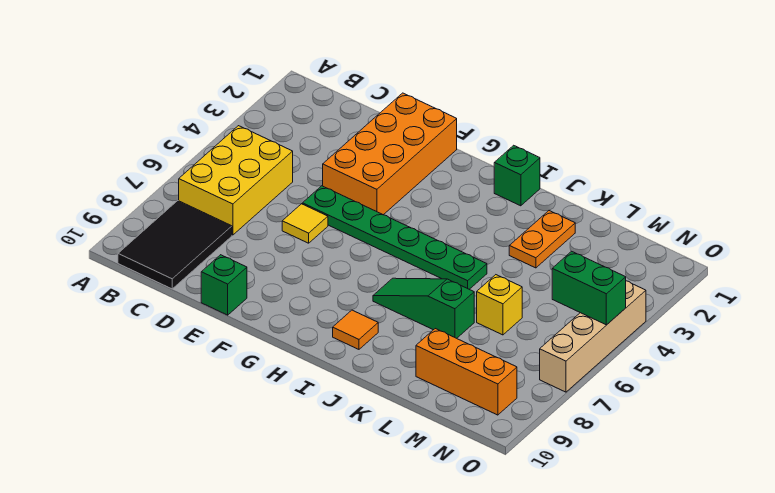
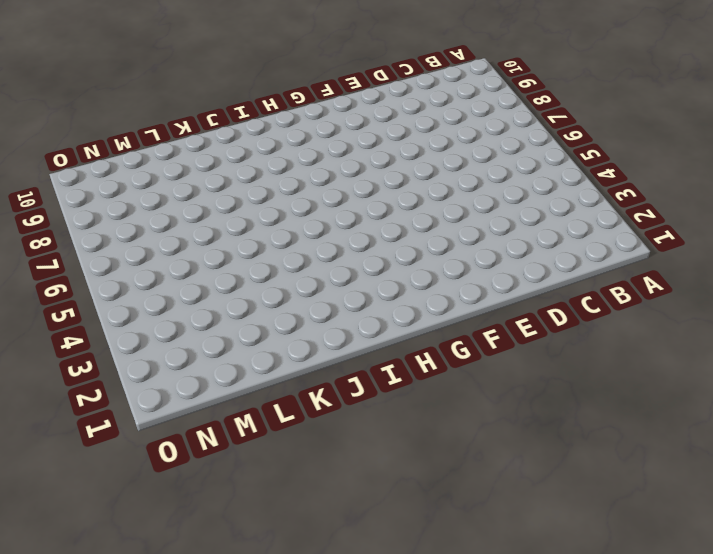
none -> yellow brick B5:C7 level 1
none -> black tile B8:C10 level 1
none -> orange brick E1:F4 level 1

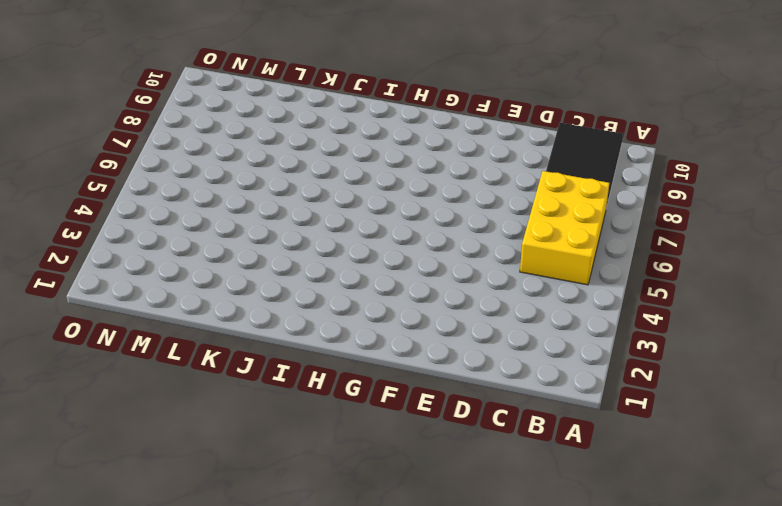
none -> orange brick E1:F4 level 1
none -> green plate E5:J5 level 1
none -> yellow tile E6 level 1

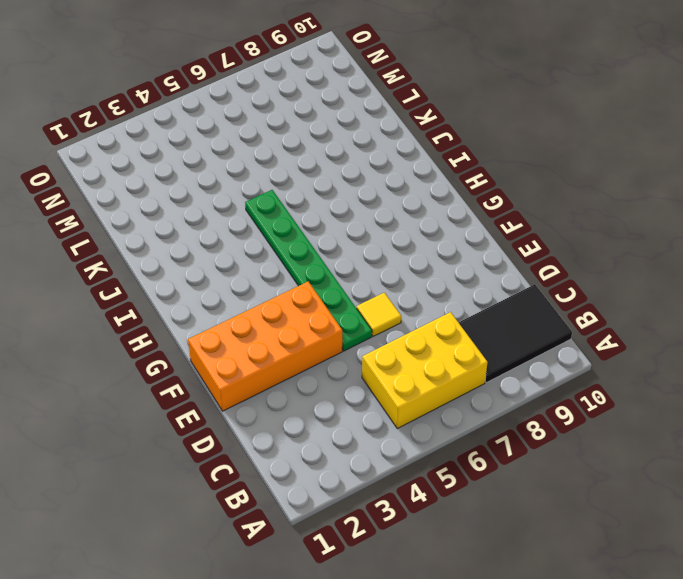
none -> green brick E10 level 1
none -> green brick I1 level 1
none -> green slope I7:K7 level 1 top K

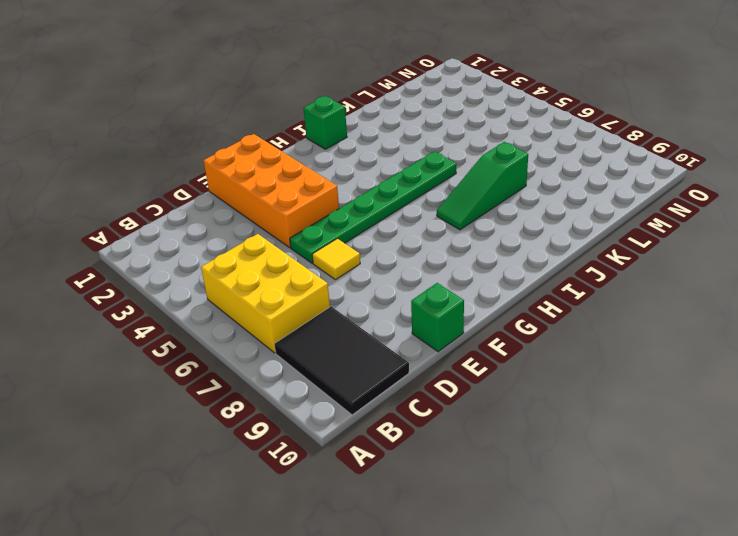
none -> orange tile I9 level 1
none -> orange plate K2:K3 level 1
none -> yellow brick L6 level 1

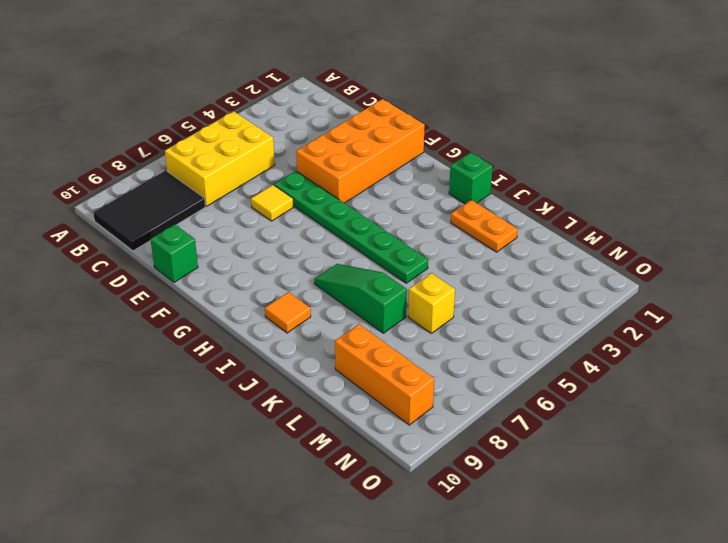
orange plate J2:K2 level 1 -> orange plate K2:K3 level 1
none -> tan brick O4:O7 level 1
none -> green brick N5:O5 level 2

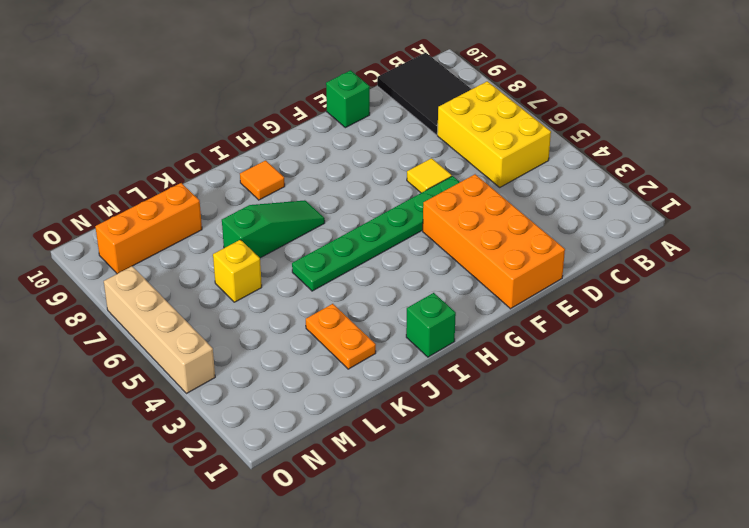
none -> green brick N5:O5 level 2

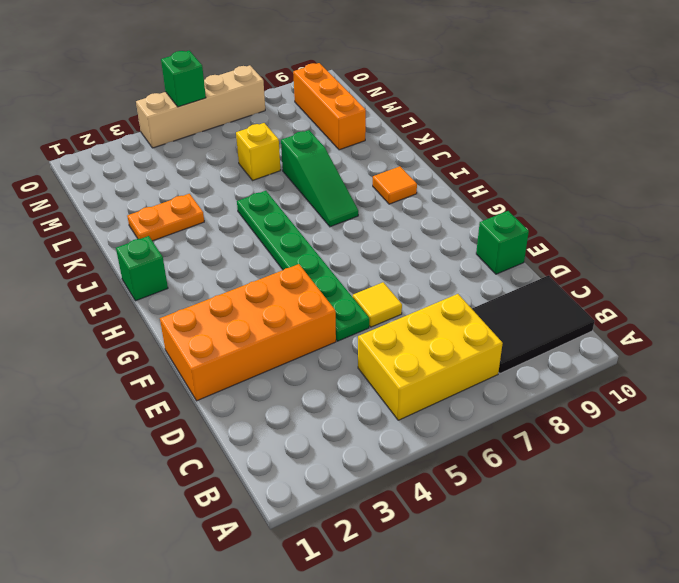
green brick O5 level 2 -> green brick N5:O5 level 2

